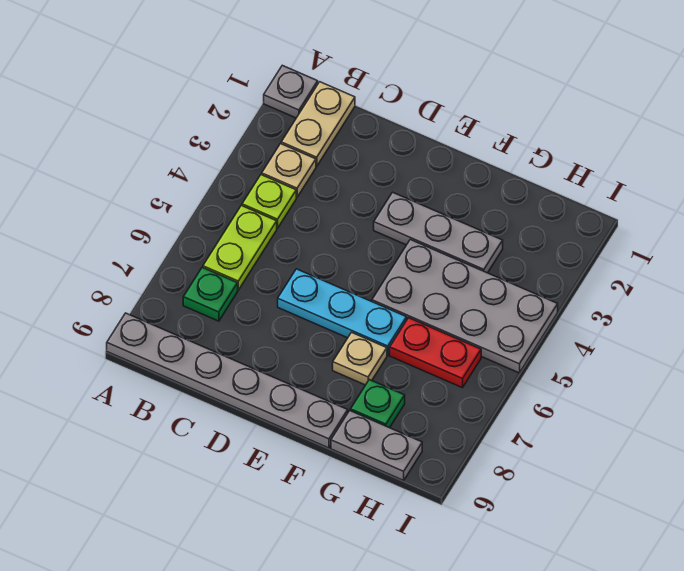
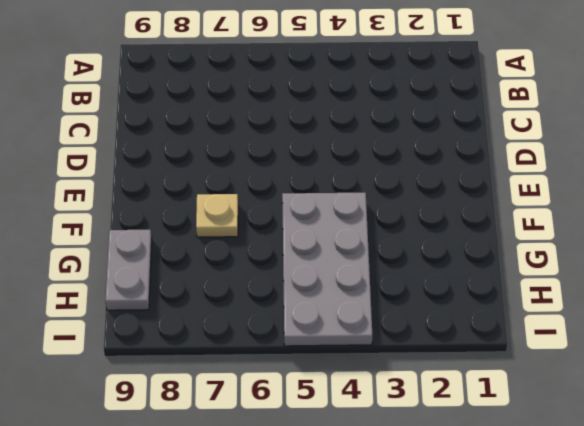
none -> grey plate A1 level 1
none -> grey plate A9:F9 level 1
none -> tan plate B1:B2 level 1

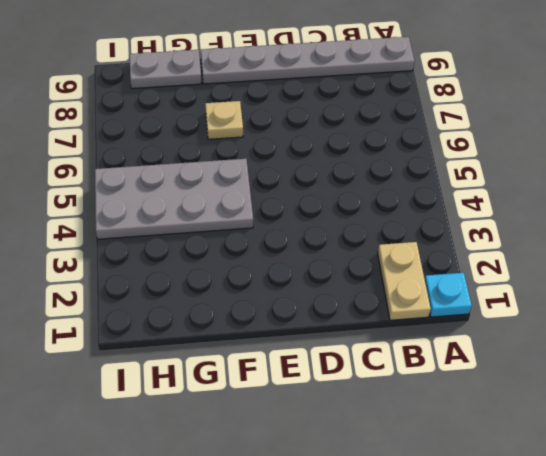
cyan plate A1 level 1 -> grey plate A1 level 1
none -> tan plate B3 level 1
none -> lime plate B4 level 1
none -> lime plate B5:B6 level 1

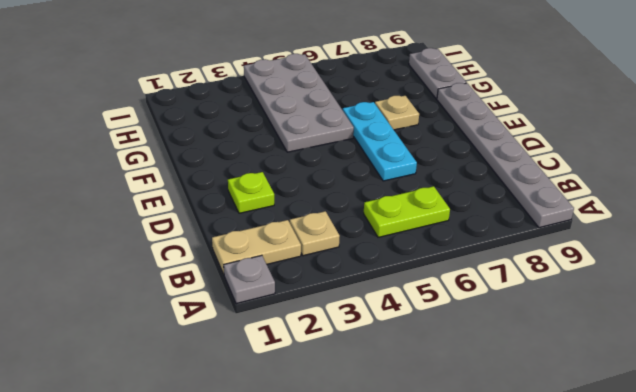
lime plate D2 level 1 -> lime plate B4 level 1
none -> green plate B7 level 1
none -> grey plate E3:G3 level 1
none -> red plate G6:H6 level 1

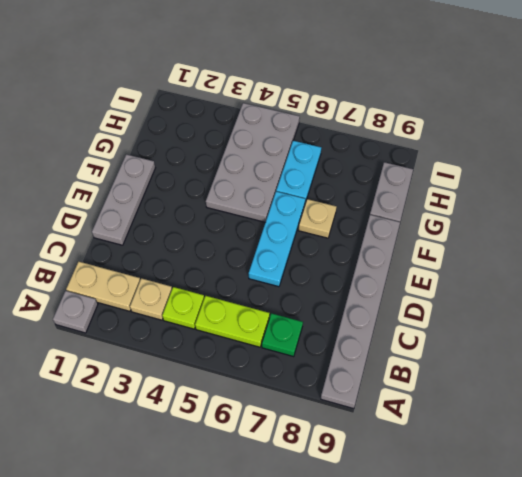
grey plate D1:F1 level 1 -> grey plate E3:G3 level 1
cyan plate G6:H6 level 1 -> red plate G6:H6 level 1
none -> green plate G8 level 1

